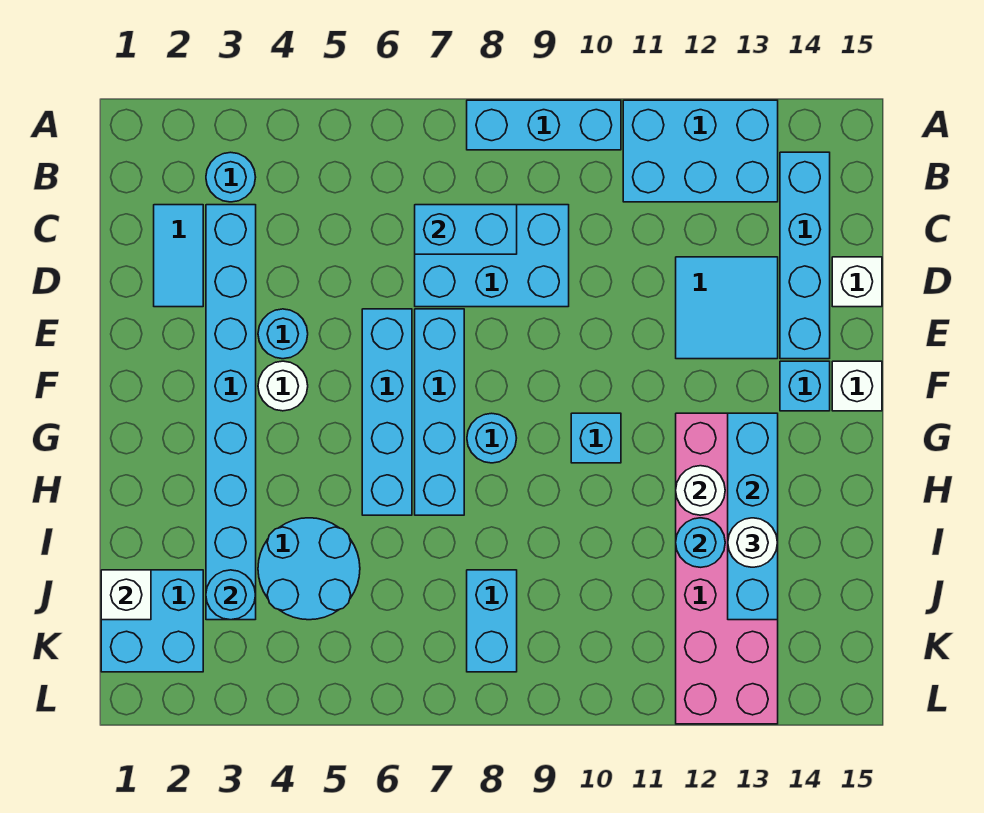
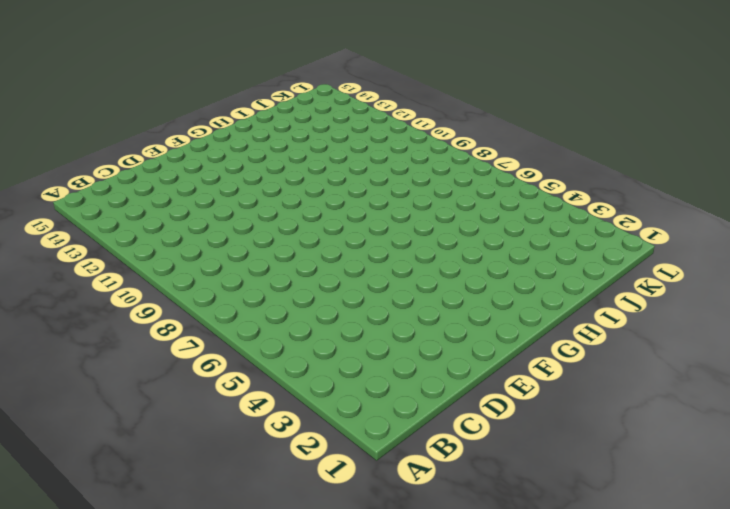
none -> cyan brick A8:A10 level 1
none -> cyan brick A11:B13 level 1
none -> cyan round brick B3 level 1

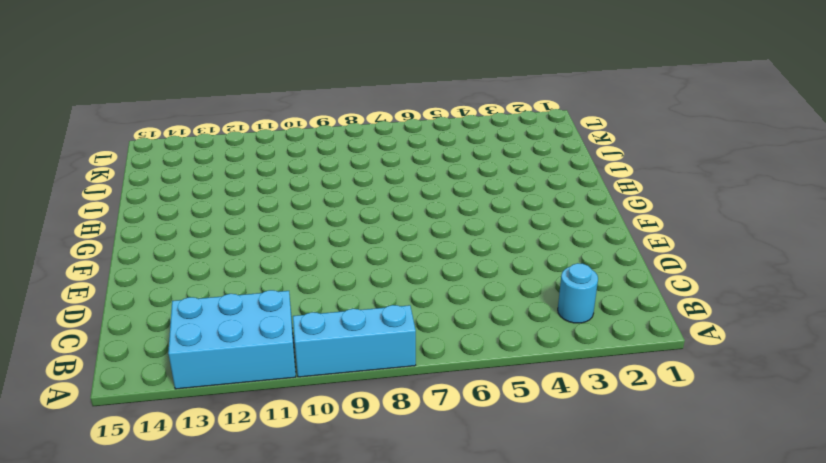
none -> cyan brick B14:E14 level 1
none -> cyan tile C2:D2 level 1
none -> cyan brick C3:J3 level 1

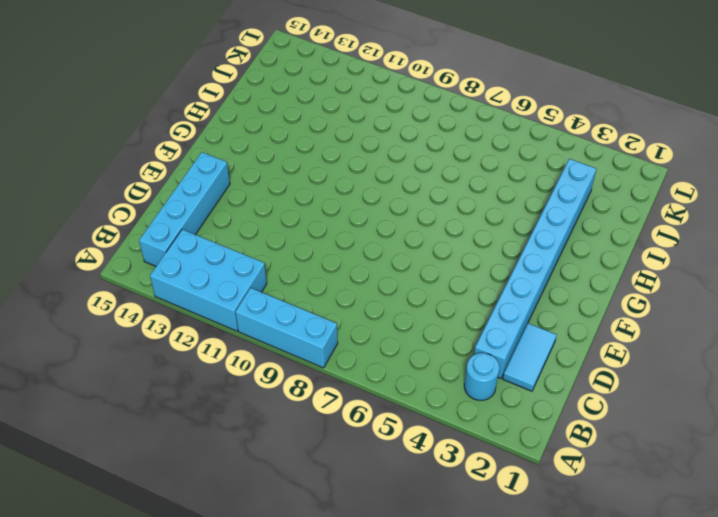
none -> cyan brick C7:D9 level 1
none -> cyan tile D12:E13 level 1
none -> white brick D15 level 1

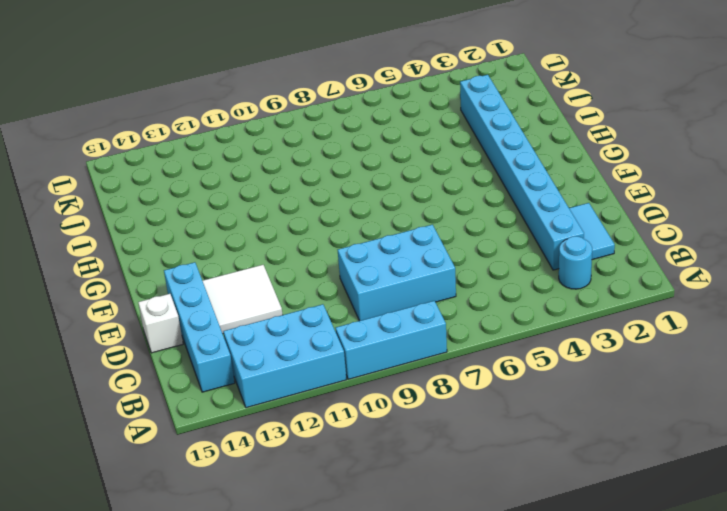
white tile D12:E13 level 1 -> cyan tile D12:E13 level 1
none -> cyan round brick E4 level 1
none -> cyan brick E6:H6 level 1
none -> cyan brick E7:H7 level 1

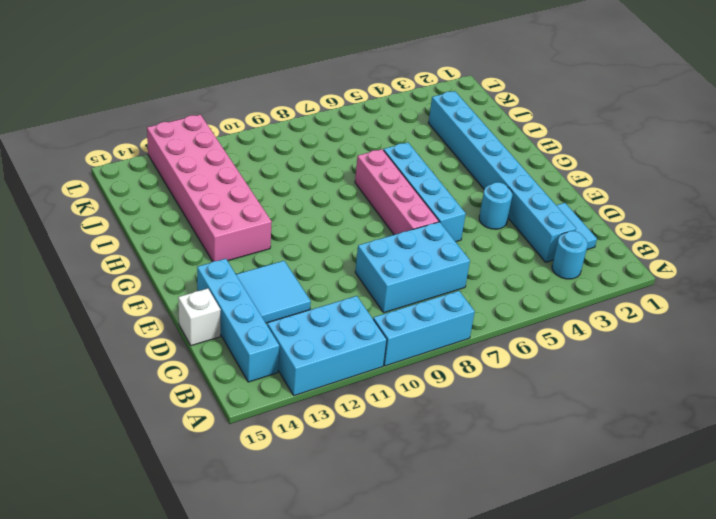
pink brick E7:H7 level 1 -> cyan brick E7:H7 level 1
none -> white round brick F4 level 1
none -> cyan brick F14 level 1
none -> white brick F15 level 1

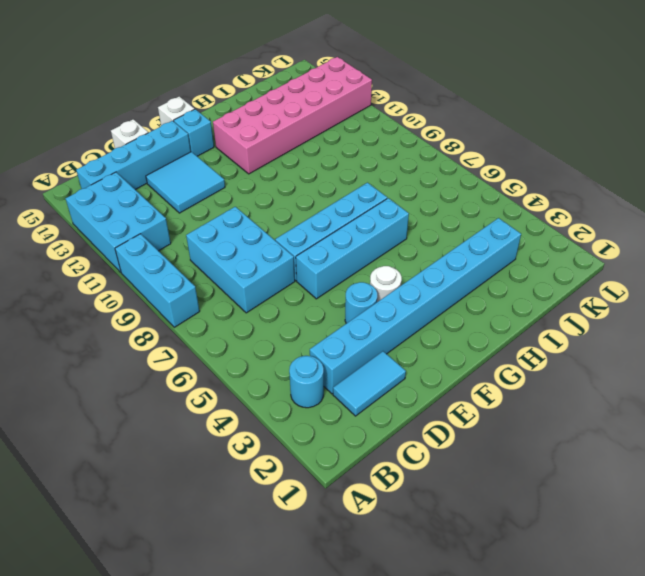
none -> cyan round brick G8 level 1
none -> cyan brick G10 level 1
none -> cyan round brick I4:J5 level 1

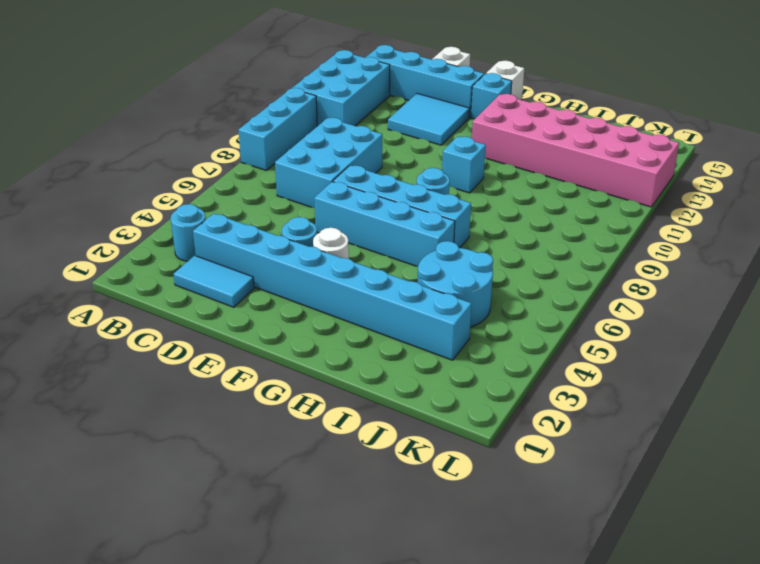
none -> cyan brick J1:K2 level 1
none -> cyan brick J8:K8 level 1
none -> cyan brick C7:C8 level 2

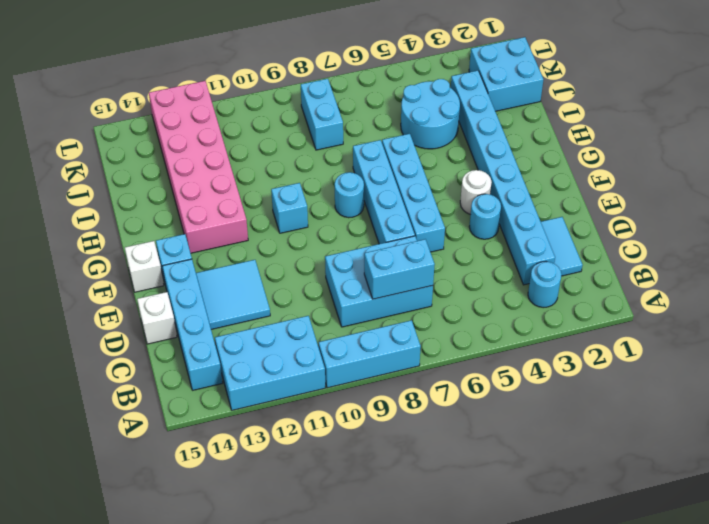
none -> cyan brick G13:J13 level 2
none -> white round brick H12 level 2
none -> cyan round brick I12 level 2

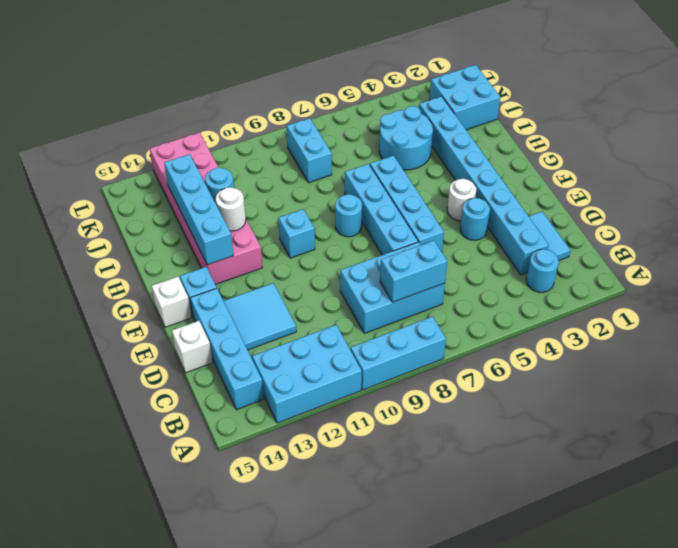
none -> white brick J1 level 2
none -> cyan round brick J3 level 2
none -> white round brick I13 level 3

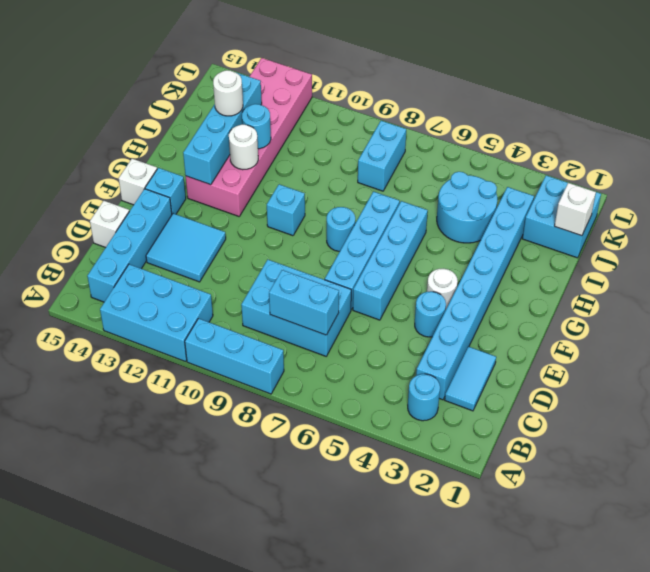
none -> cyan round brick J3 level 2

